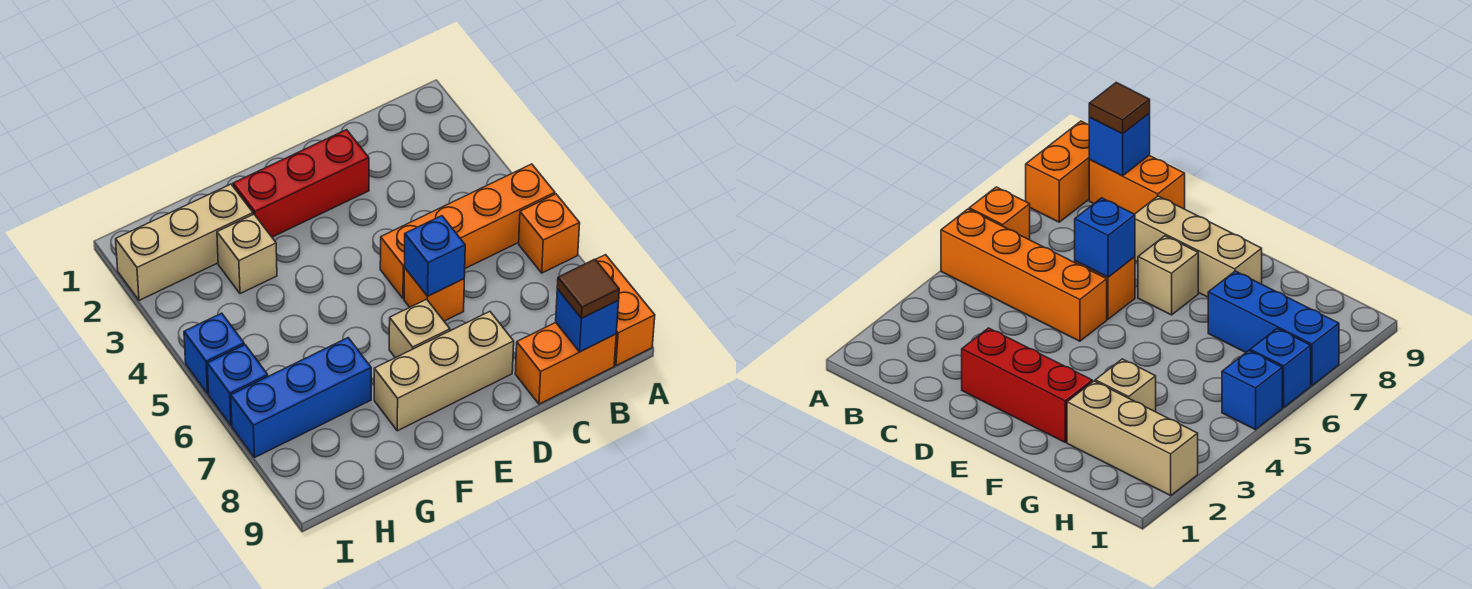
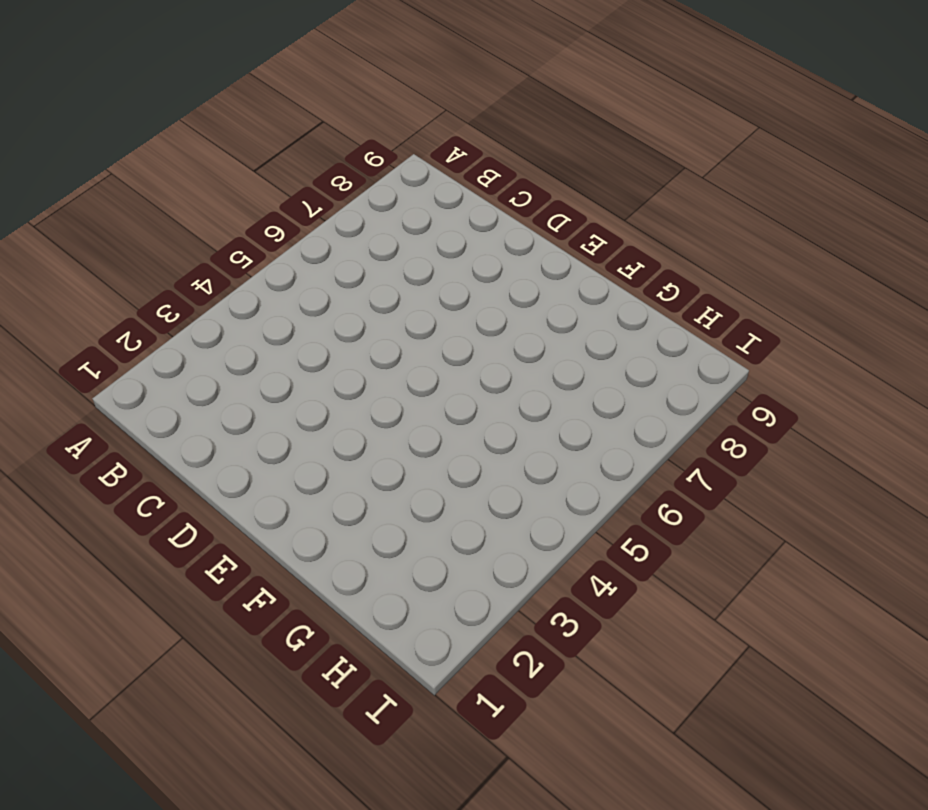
none -> orange brick A5:D5 level 1
none -> orange brick A6 level 1
none -> orange brick A8:A9 level 1

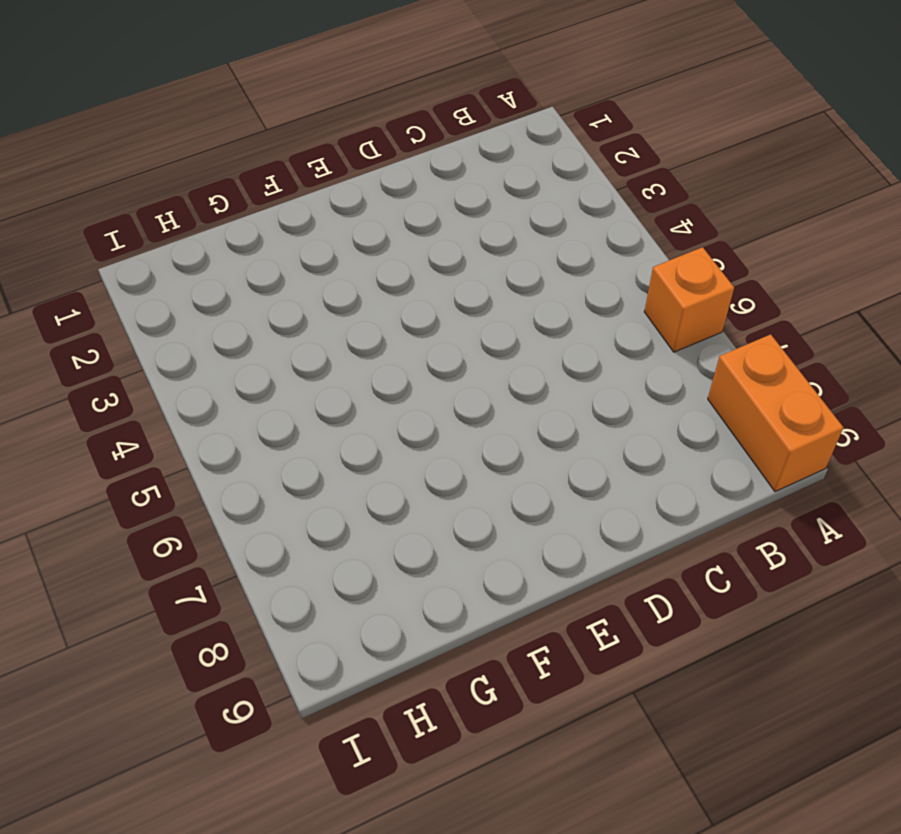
none -> orange brick A5:D5 level 1
none -> orange brick B9:C9 level 1
none -> red brick D2:F2 level 1

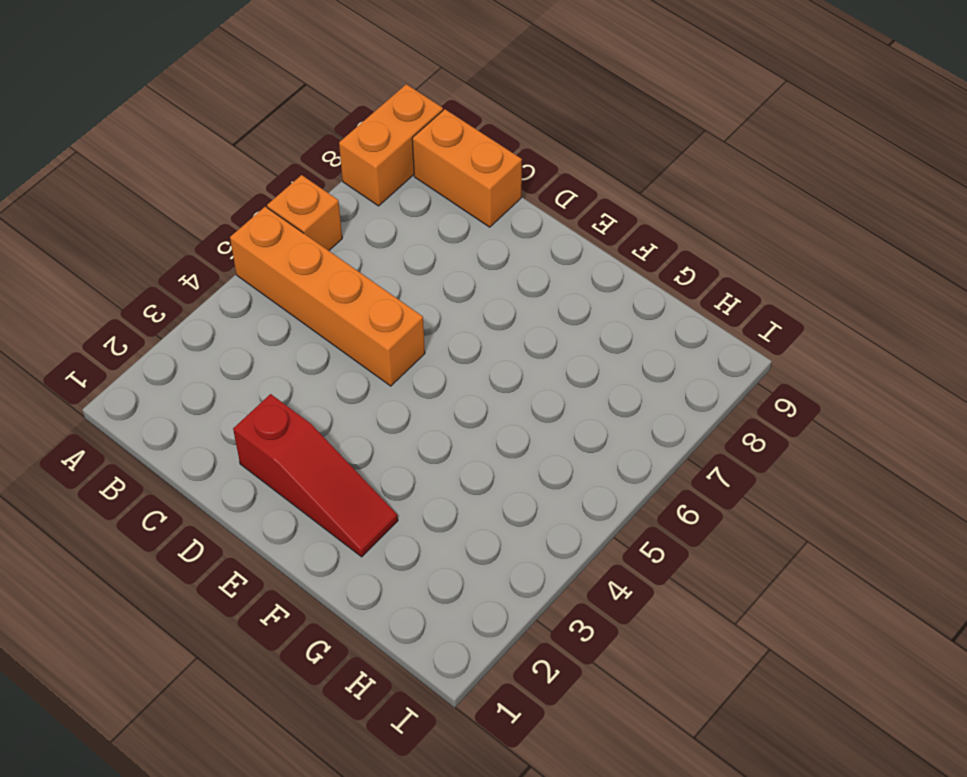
red slope D2:F2 level 1 top D -> red brick D2:F2 level 1
none -> orange brick D6 level 1
none -> tan brick D8:F8 level 1
none -> tan brick E7 level 1

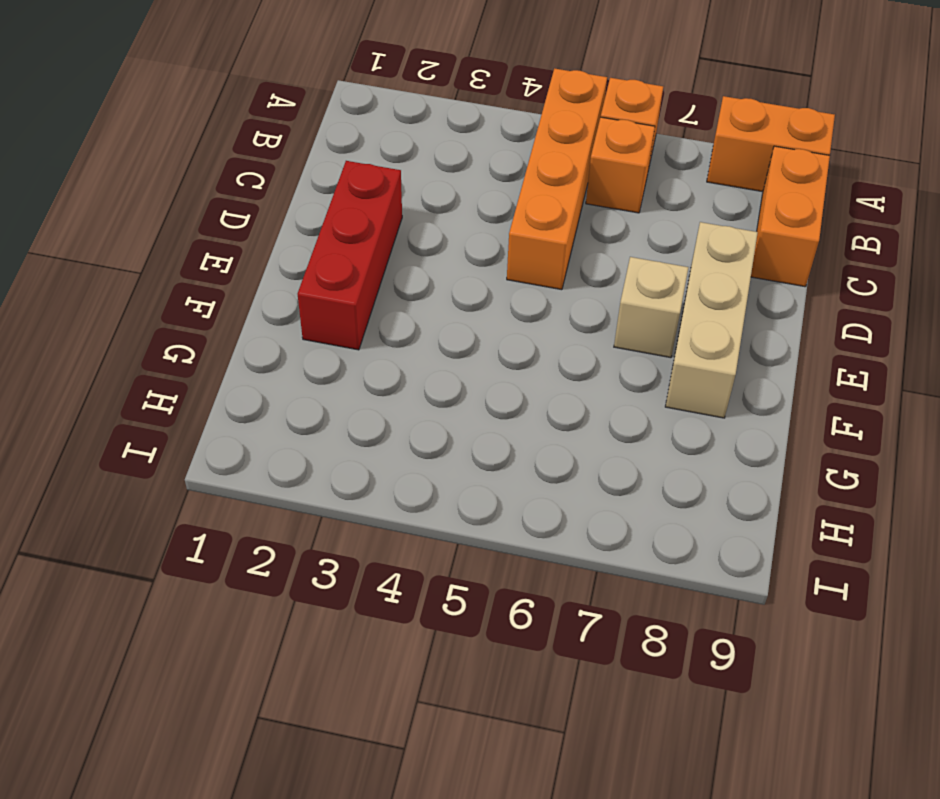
orange brick B6 level 1 -> orange brick D6 level 1
none -> tan brick G2:I2 level 1
none -> tan brick G3 level 1
none -> blue brick G7:I7 level 1

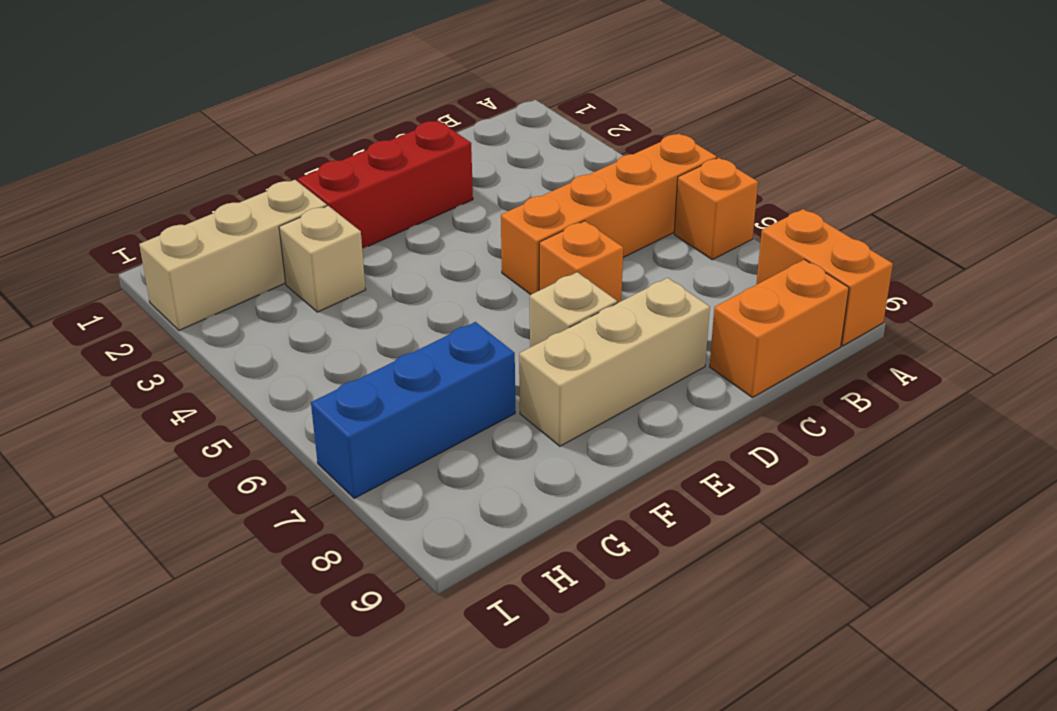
none -> blue brick I5 level 1
none -> blue brick I6 level 1
none -> blue brick B9 level 2

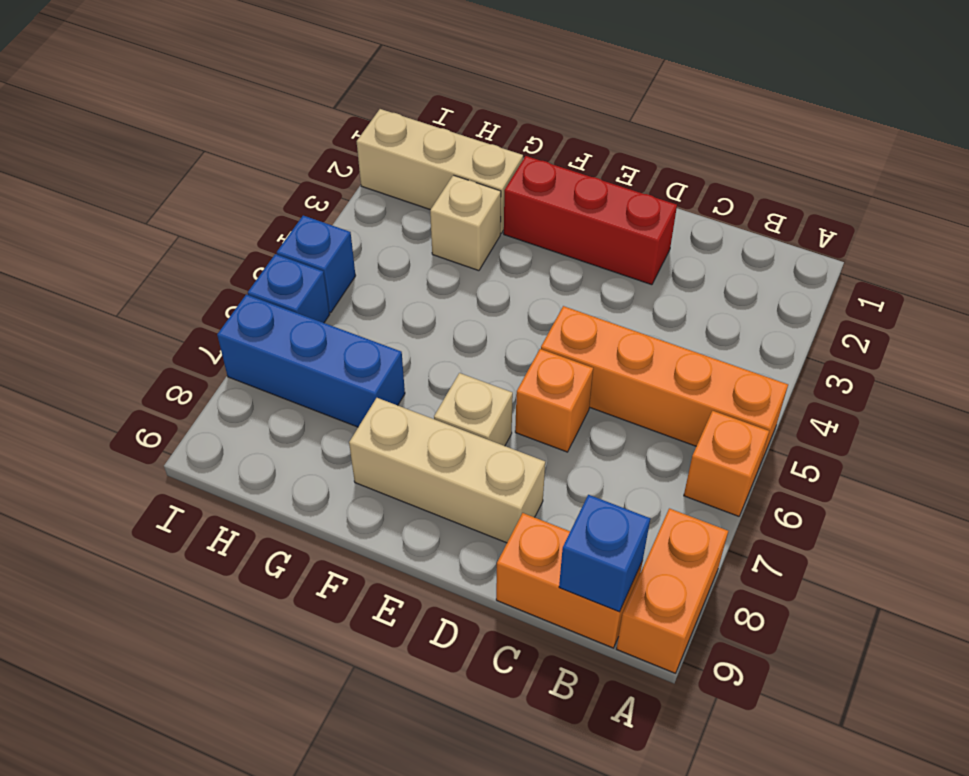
none -> blue brick D6 level 2
none -> brown tile B9 level 3

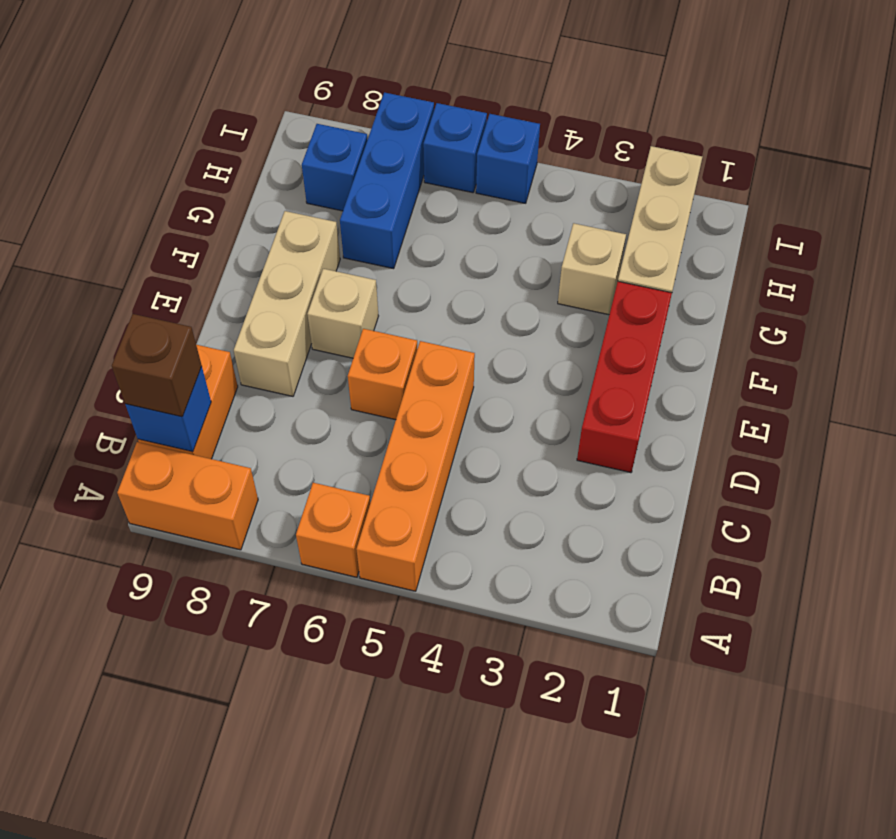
brown brick B9 level 3 -> brown tile B9 level 3
blue brick H8 level 1 -> blue brick D6 level 2

